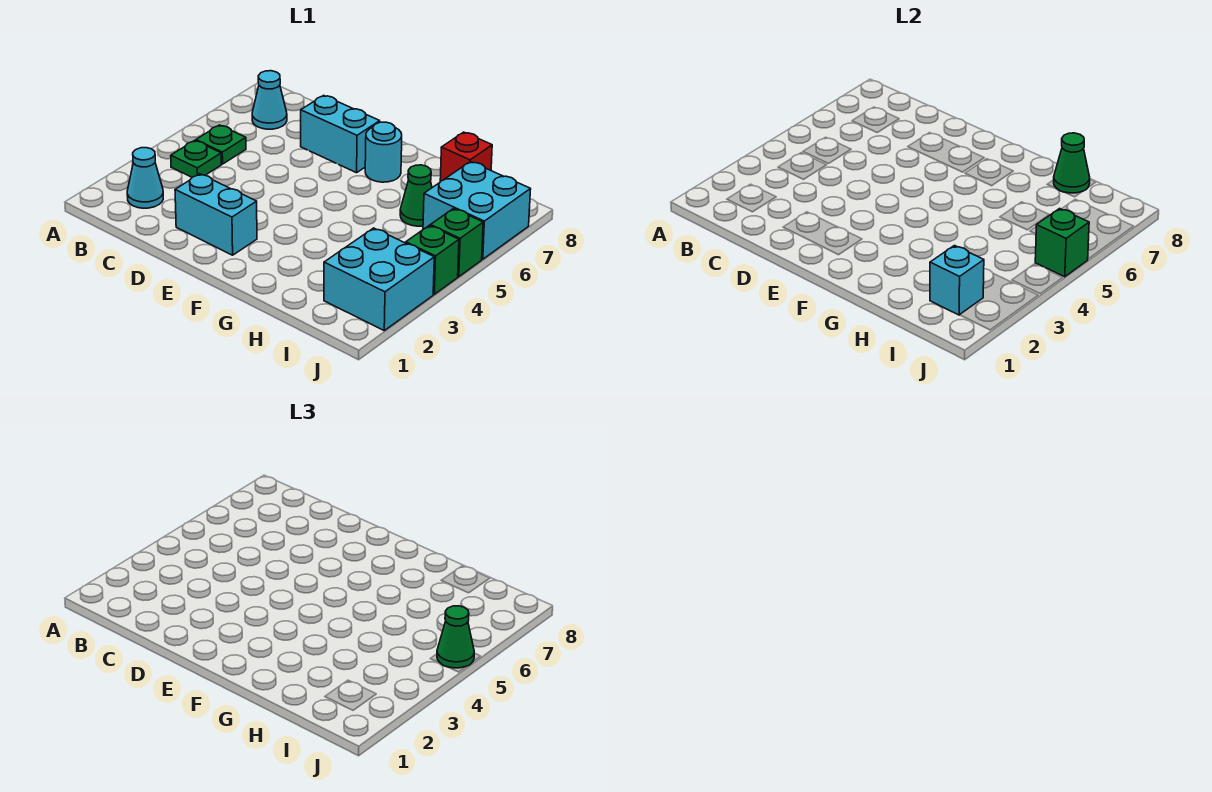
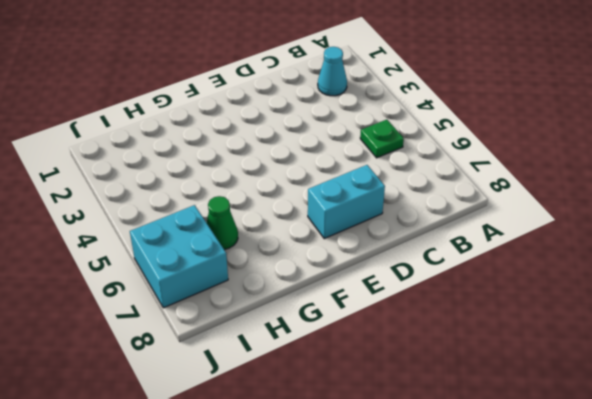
none -> green plate B4 level 1
none -> cyan cone B7 level 1
none -> cyan brick D2:E2 level 1

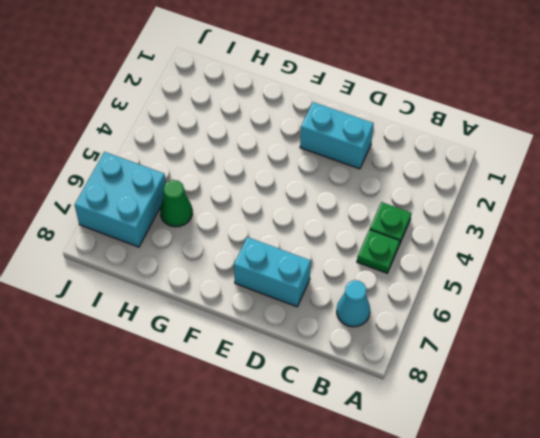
none -> cyan cone B2 level 1
none -> cyan round brick F7 level 1
none -> red brick H8 level 1

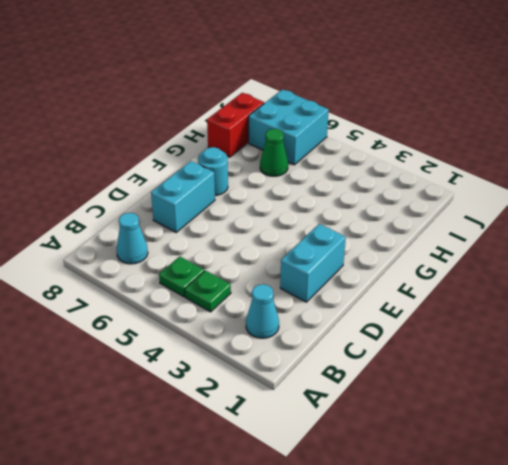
red brick H8:I8 level 1 -> red brick H8 level 1
none -> cyan brick I2:J3 level 1
none -> green brick J4 level 1
none -> green brick J5 level 1

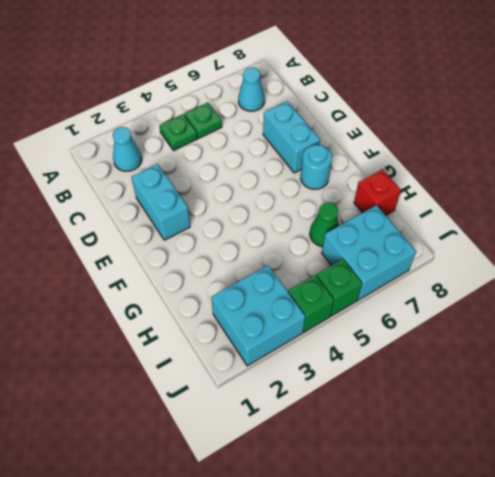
none -> green cone H8 level 2
none -> cyan brick I2 level 2
none -> green brick J5 level 2

